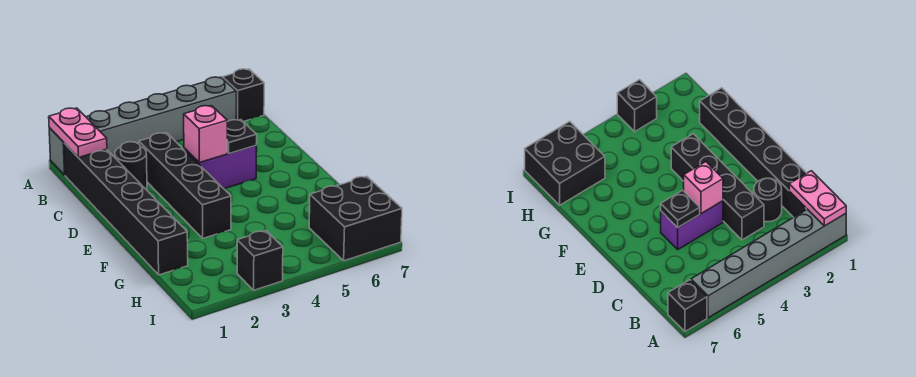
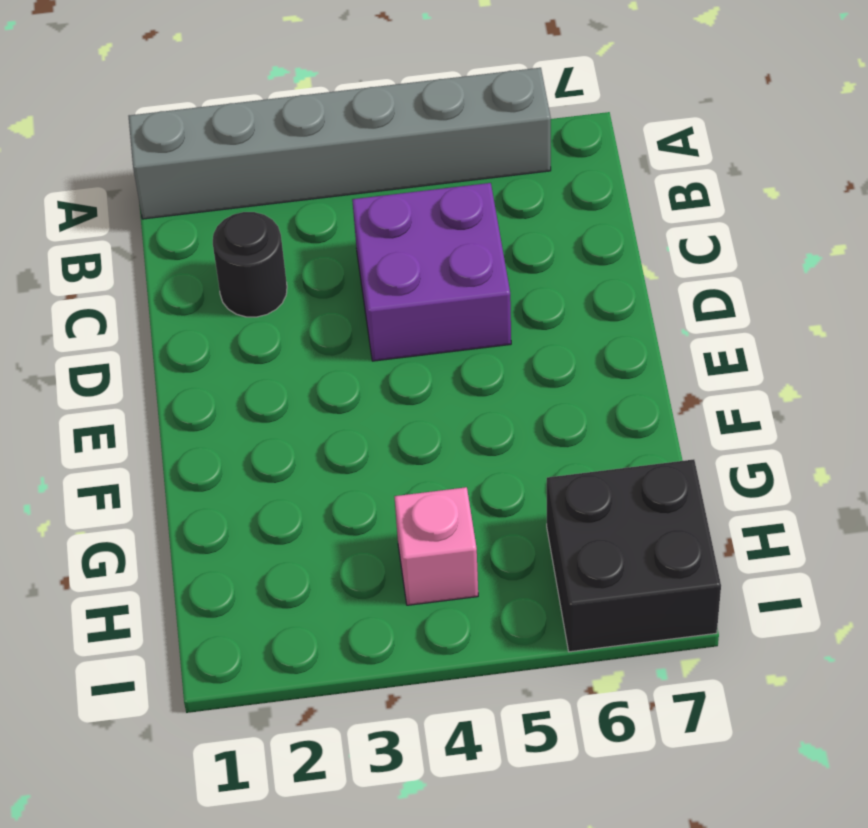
purple brick C4:D5 level 1 -> purple brick D4:D5 level 1
pink brick H4 level 1 -> pink brick D4 level 2
none -> black brick A7 level 1
none -> black brick B1:G1 level 1

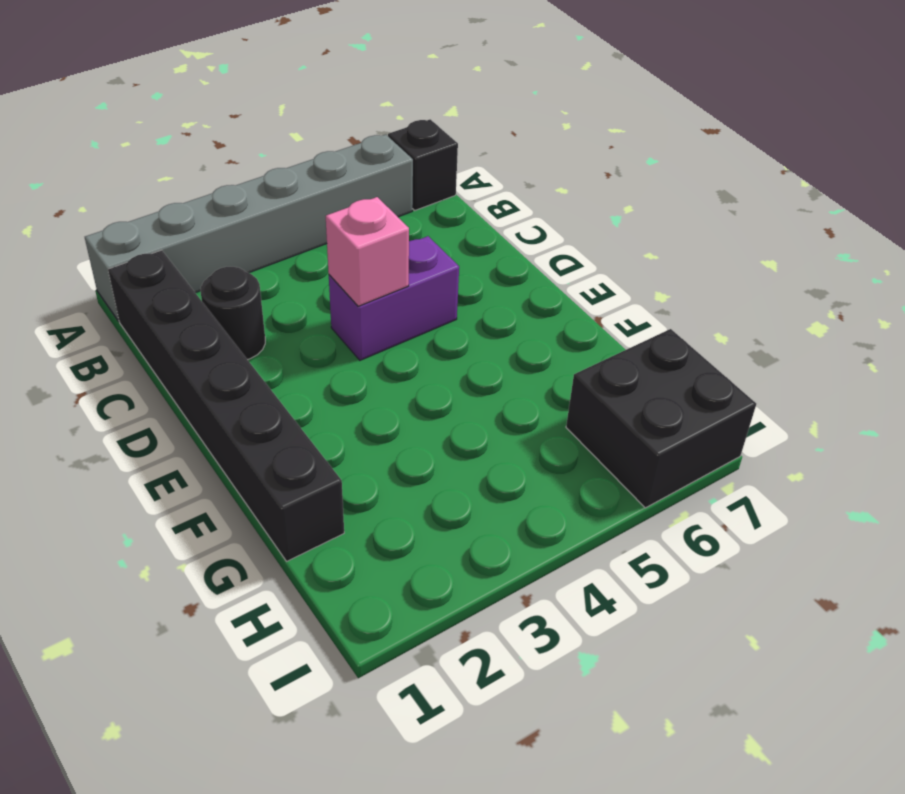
none -> black brick C3:F3 level 1
none -> black brick I3 level 1

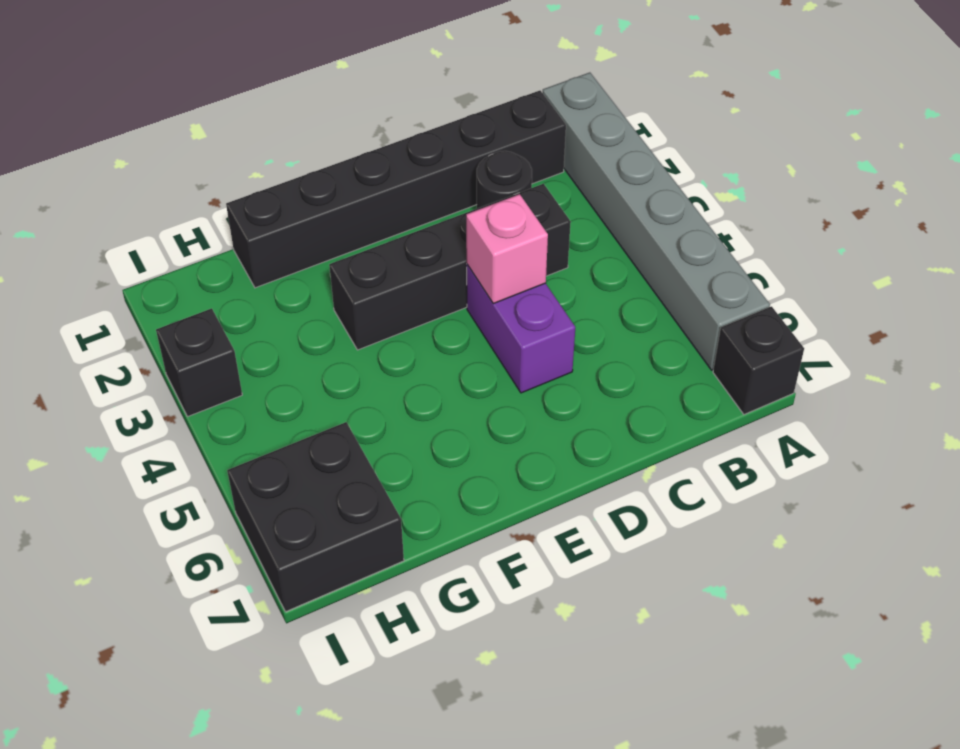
none -> pink plate A1:B1 level 2
none -> black plate D5 level 2

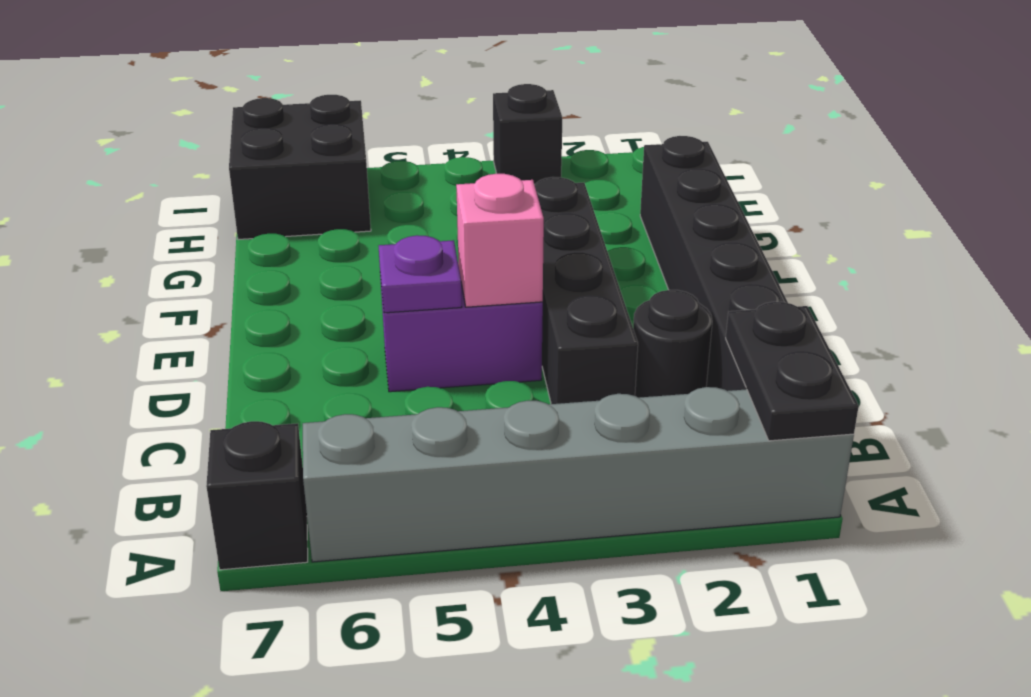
black plate A1:B1 level 2 -> pink plate A1:B1 level 2
purple plate D5 level 2 -> black plate D5 level 2

